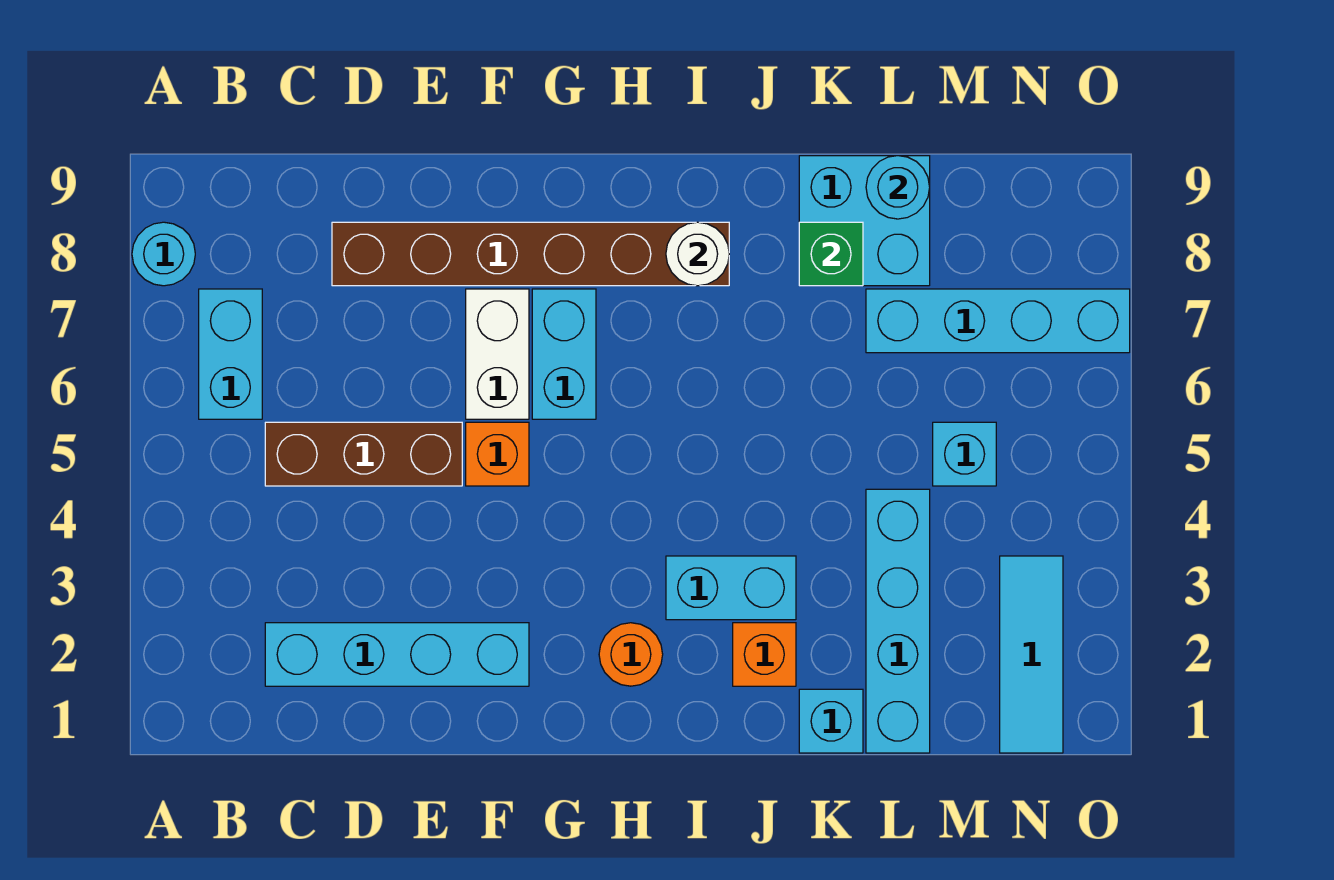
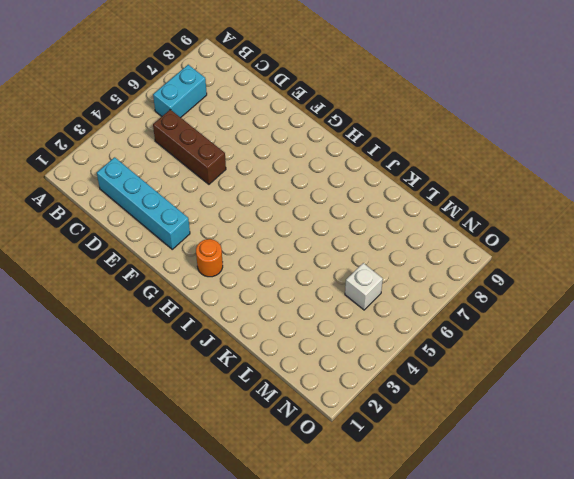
white brick M5 level 1 -> cyan brick M5 level 1
none -> cyan round brick A8 level 1
none -> brown brick D8:I8 level 1
none -> orange brick F5 level 1

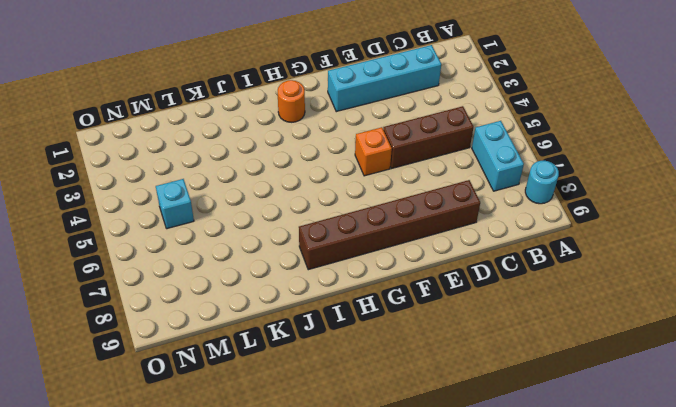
none -> white brick F6:F7 level 1
none -> cyan brick G6:G7 level 1
none -> cyan brick I3:J3 level 1

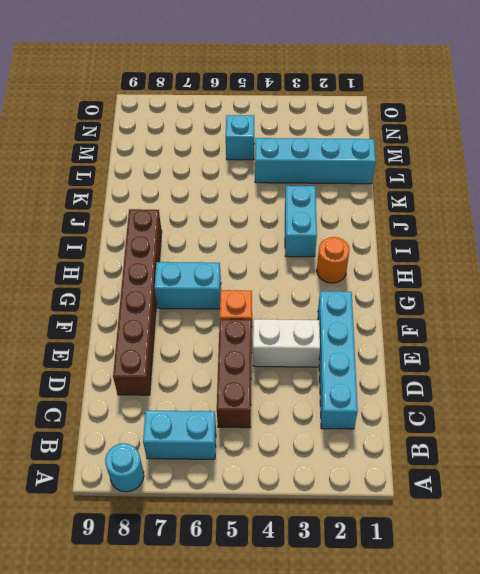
white brick E3:E4 level 1 -> white brick F6:F7 level 1
none -> orange brick J2 level 1
none -> cyan brick K1 level 1
none -> cyan brick K8:L9 level 1

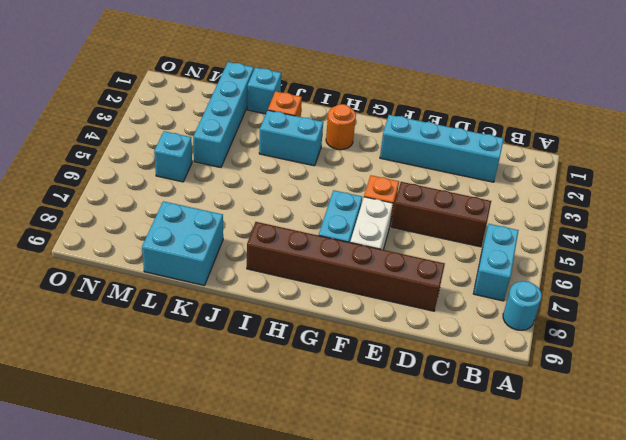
none -> cyan brick L7:O7 level 1
none -> cyan tile N1:N3 level 1
none -> white round brick I8 level 2

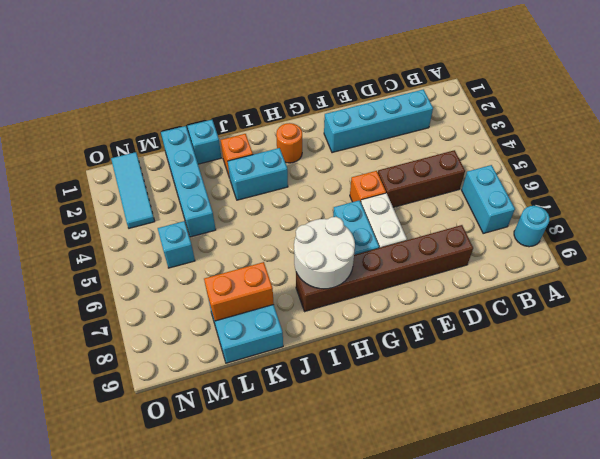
white round brick H7:I8 level 2 -> white round brick I8 level 2
orange brick K8:L8 level 2 -> green brick K8 level 2
none -> cyan brick L7:O7 level 1
none -> cyan round brick L9 level 2

